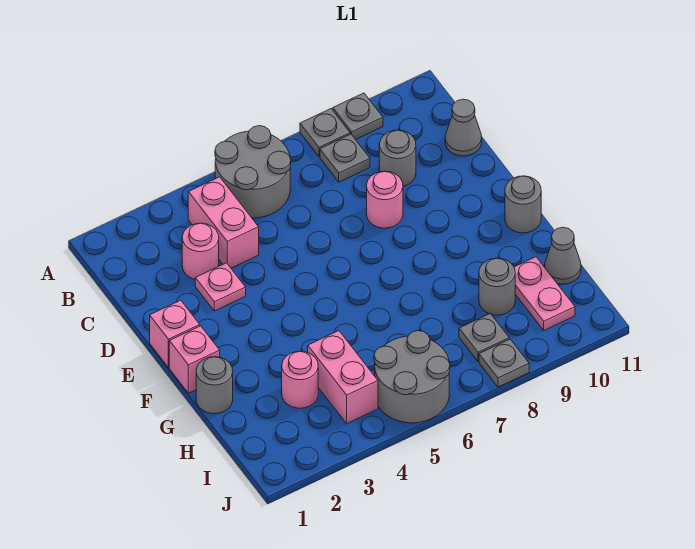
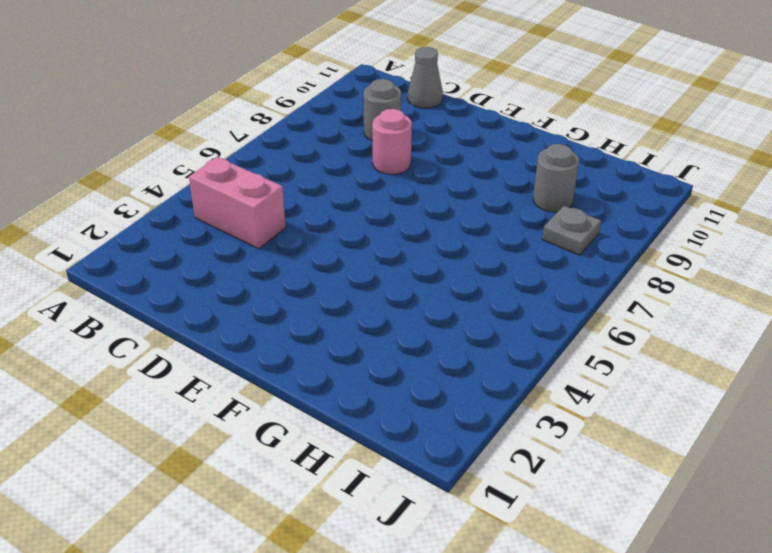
none -> grey round brick A5:B6 level 1
none -> grey plate A8 level 1
none -> grey plate A9 level 1

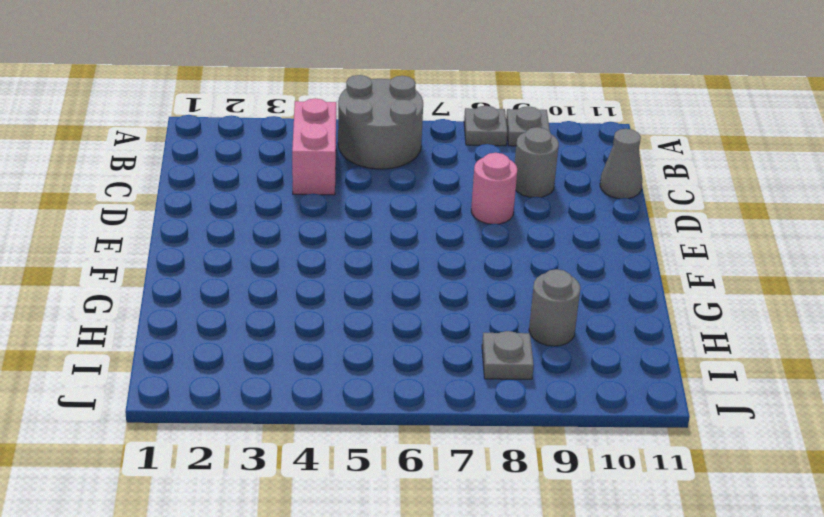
none -> grey plate B8 level 1
none -> pink round brick C3 level 1
none -> pink plate D3 level 1

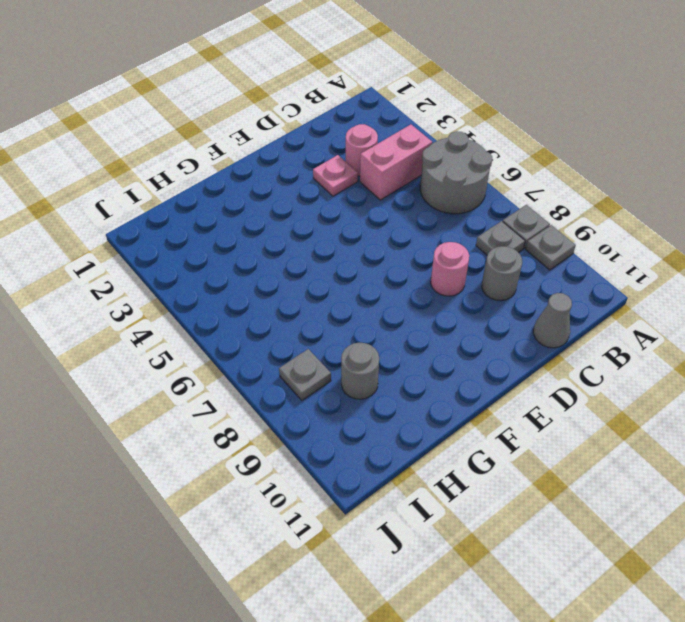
none -> pink brick E1 level 1
none -> pink brick F1 level 1
none -> grey round brick F11 level 1

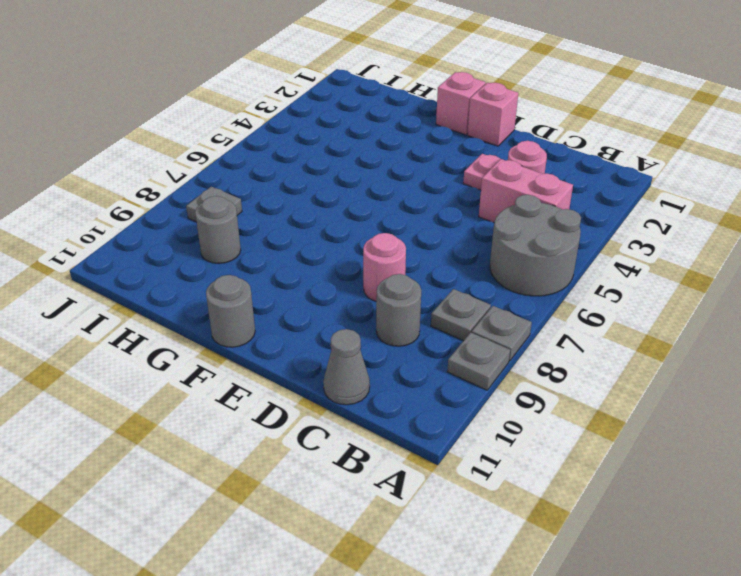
none -> grey round brick G1 level 1
none -> pink round brick H3 level 1
none -> pink brick H4:I4 level 1

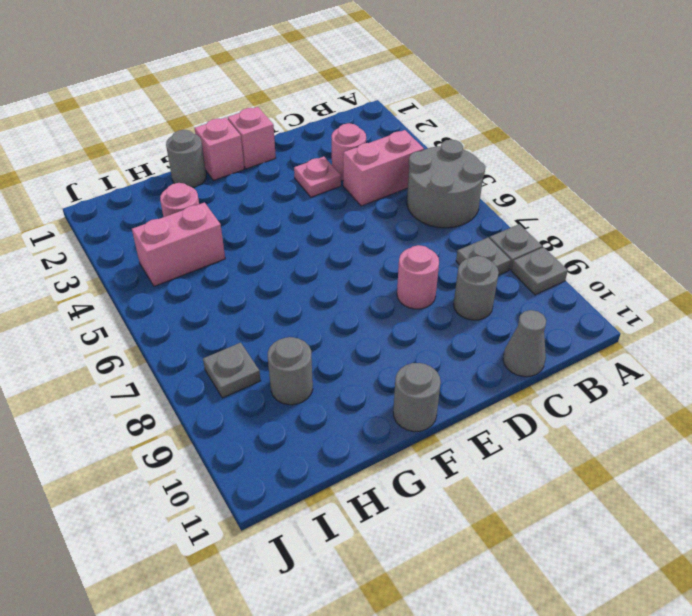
none -> pink plate H10:I10 level 1
none -> grey cone H11 level 1
none -> grey round brick I5:J6 level 1

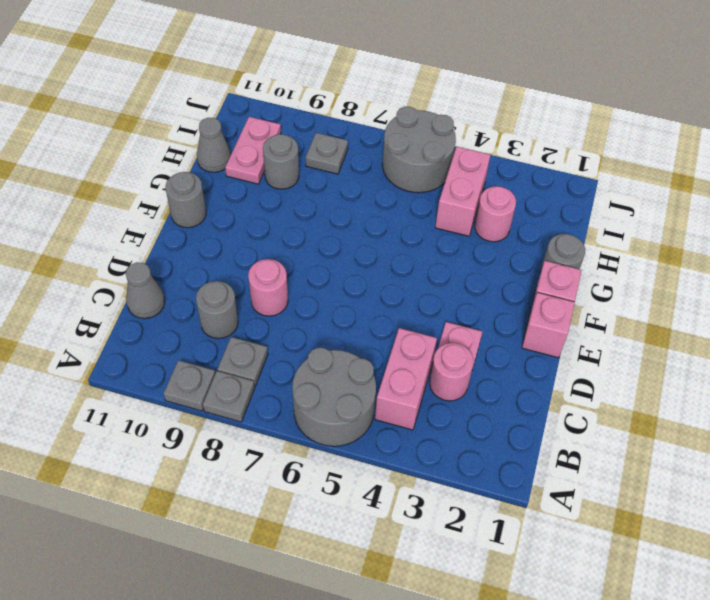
none -> grey plate J8 level 1

